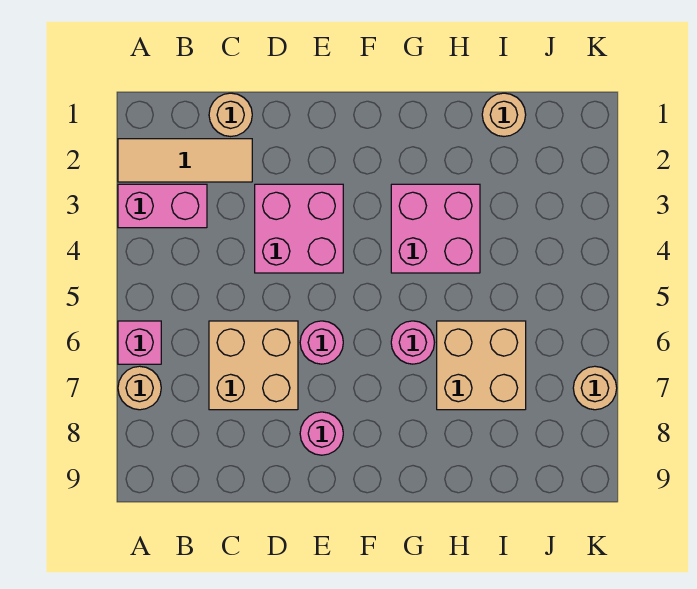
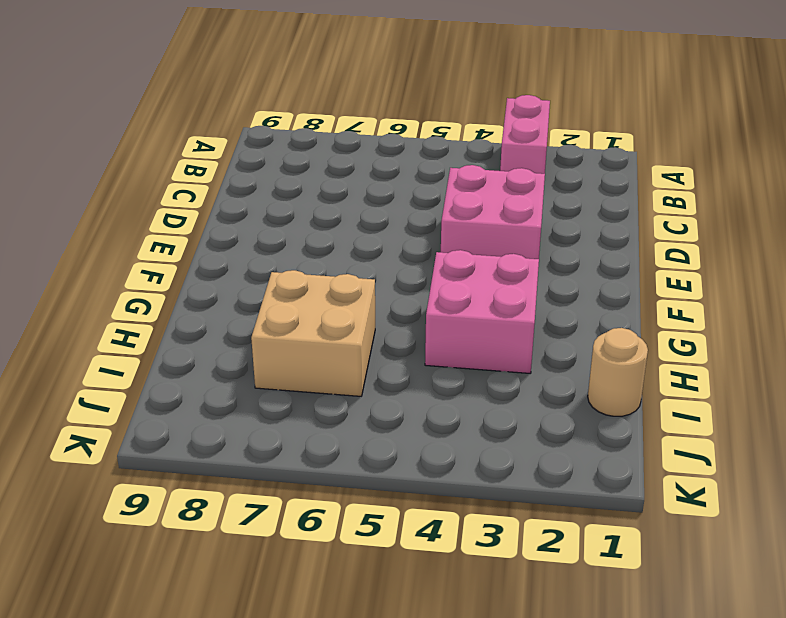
none -> tan tile A2:C2 level 1
none -> pink brick A6 level 1
none -> tan round brick A7 level 1

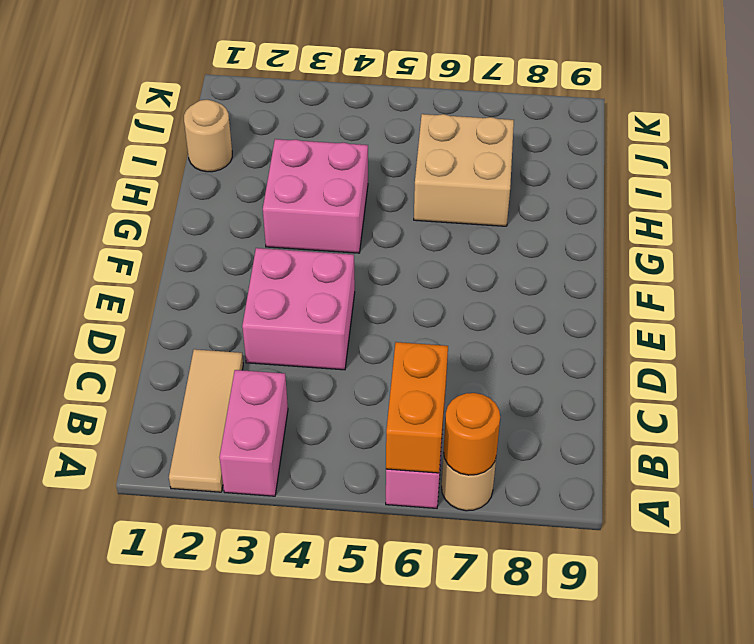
orange brick A6:B6 level 2 -> none
orange round brick A7 level 2 -> none
none -> tan round brick C1 level 1
none -> tan brick C6:D7 level 1
none -> pink round brick E6 level 1

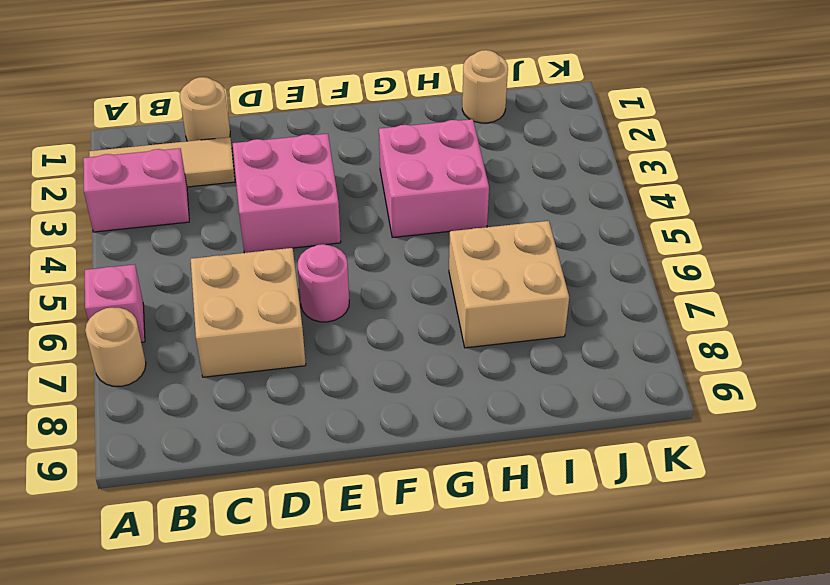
none -> pink round brick E8 level 1
none -> pink round brick G6 level 1
none -> tan round brick K7 level 1

